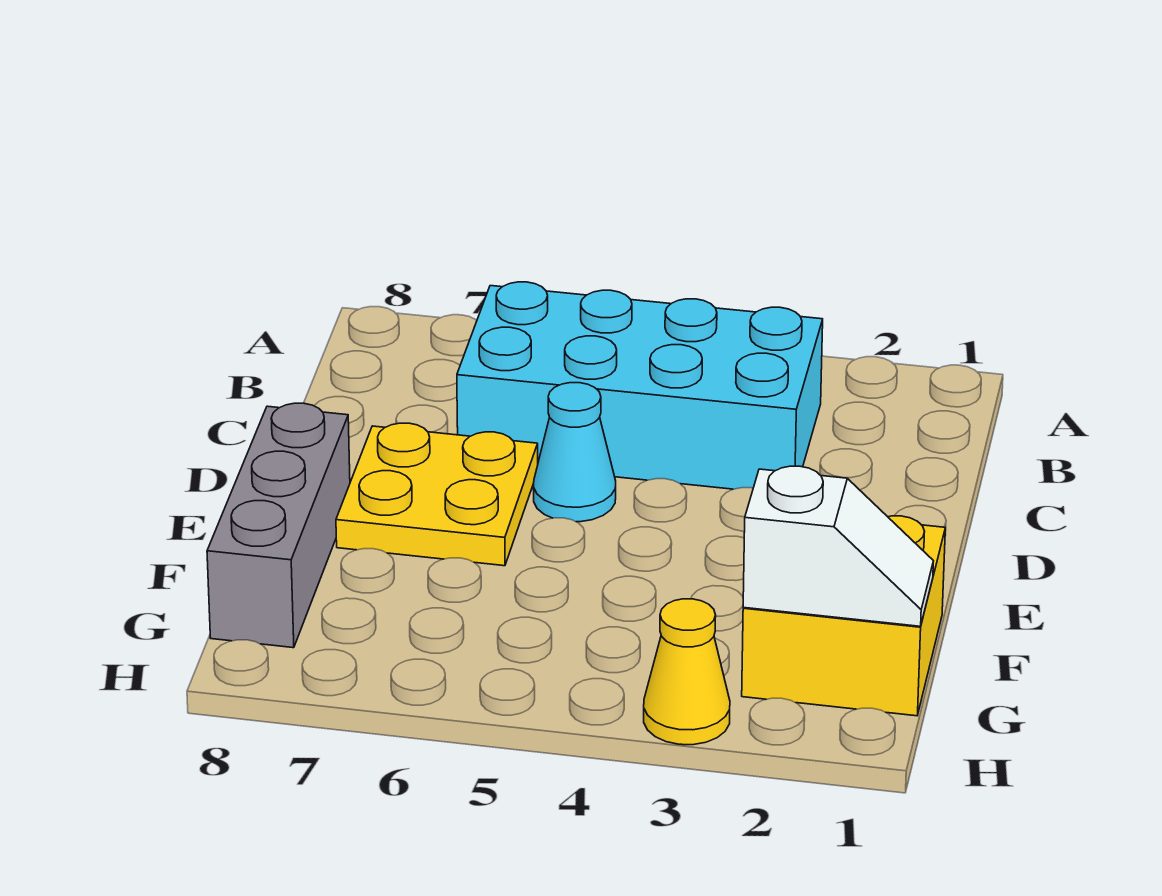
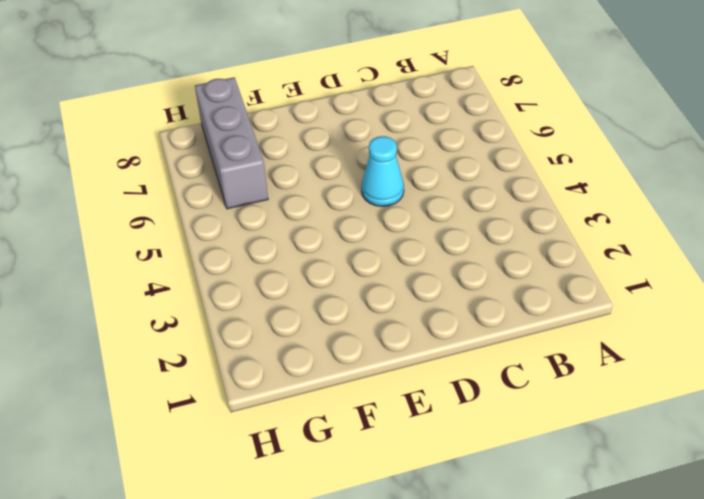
grey brick G6:G8 level 1 -> grey brick E8:G8 level 1
none -> cyan brick B3:C6 level 1
none -> yellow plate D6:E7 level 1

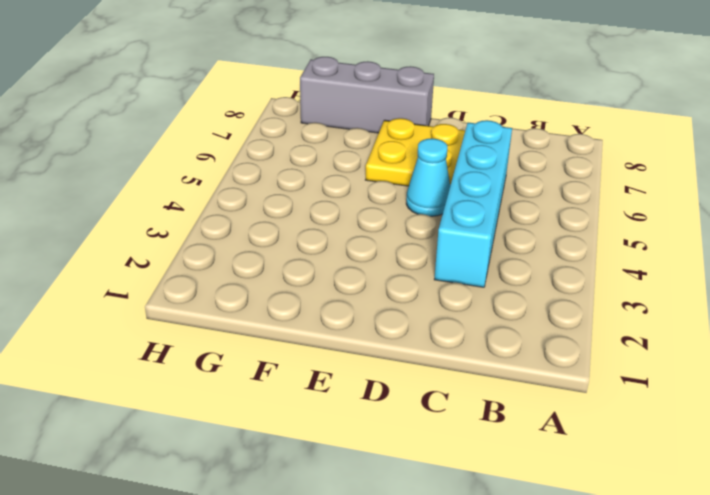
cyan brick C3:C6 level 1 -> cyan brick B3:C6 level 1
none -> yellow brick F1:G2 level 1
none -> yellow cone H3 level 1

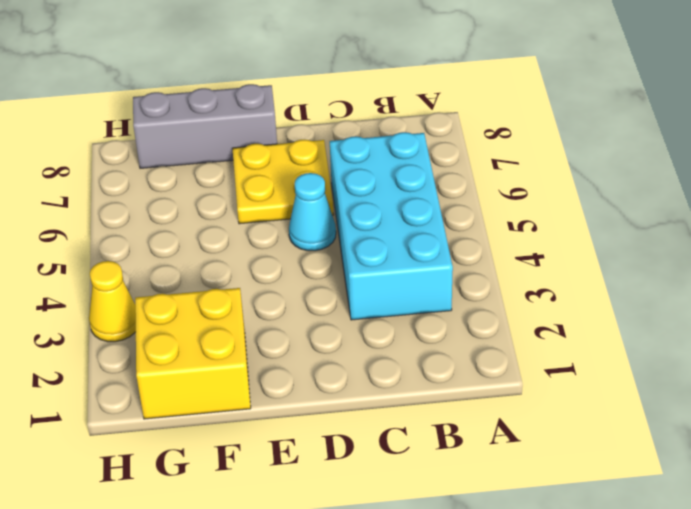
none -> white slope G1:G2 level 2 top 2

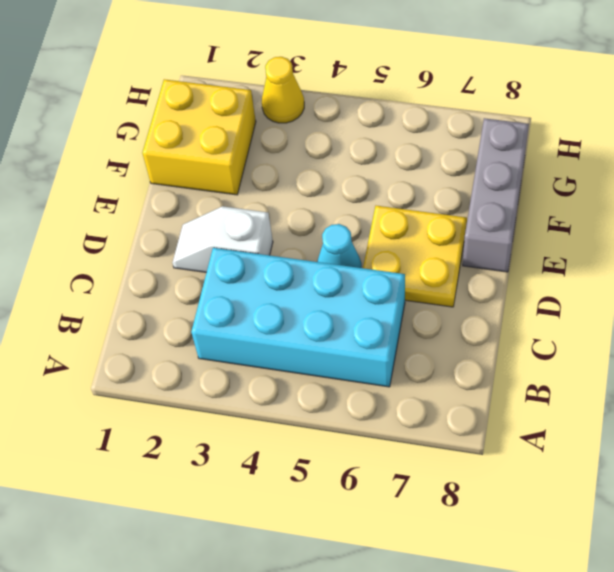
white slope D2:D3 level 1 top 3 -> white slope G1:G2 level 2 top 2

